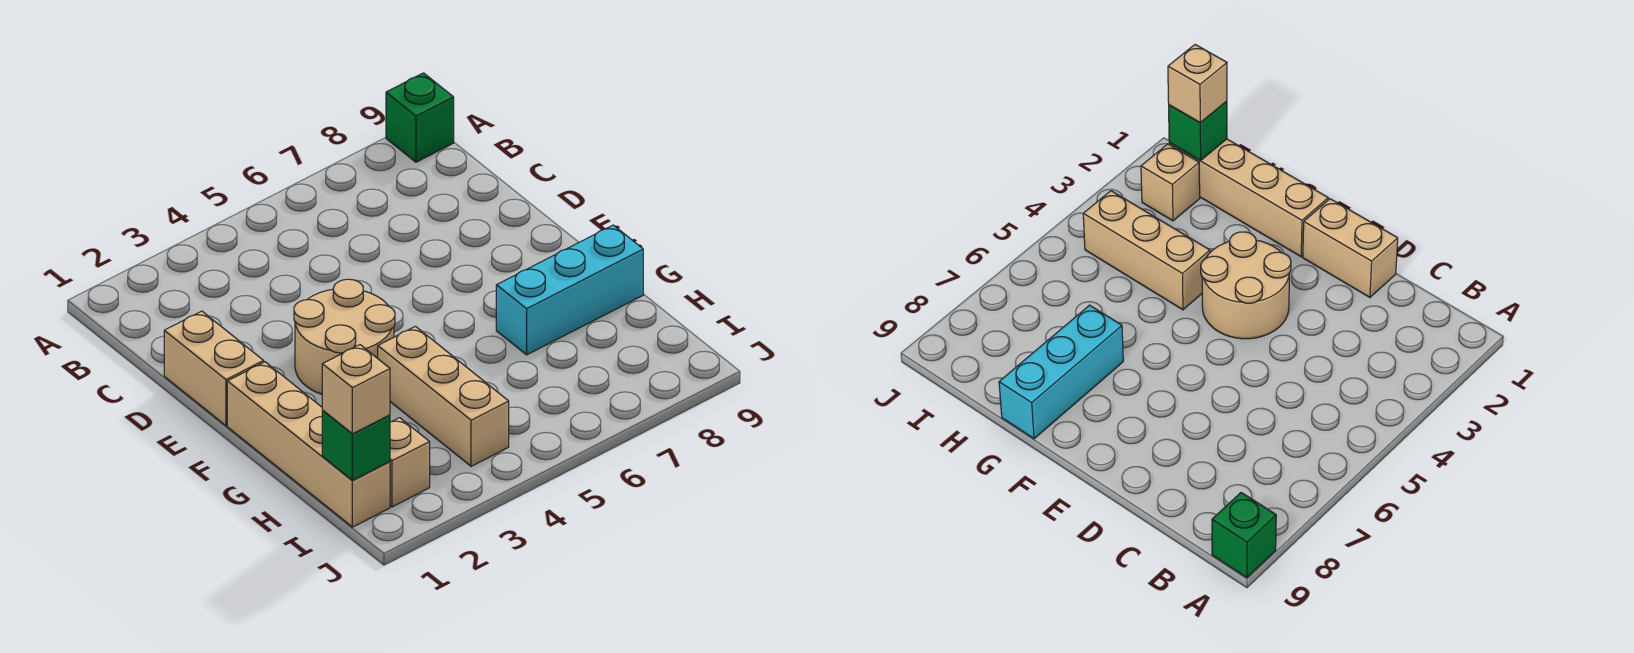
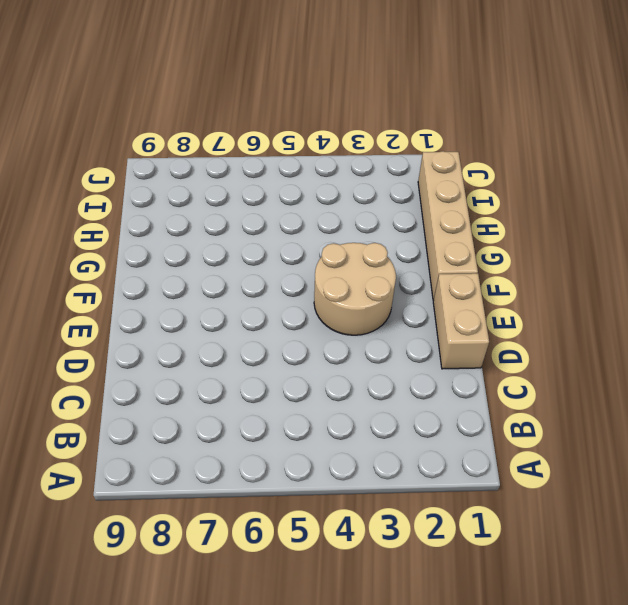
none -> green brick A9 level 1
none -> tan brick G4:I4 level 1

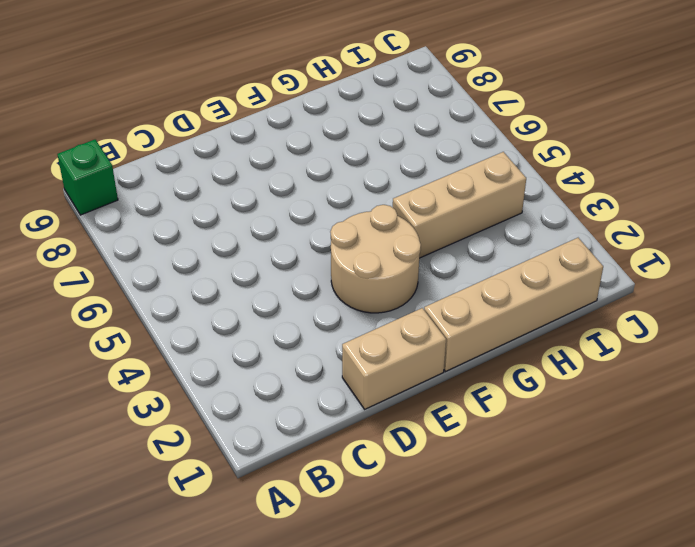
none -> cyan brick G7:G9 level 1
none -> tan brick I2 level 1

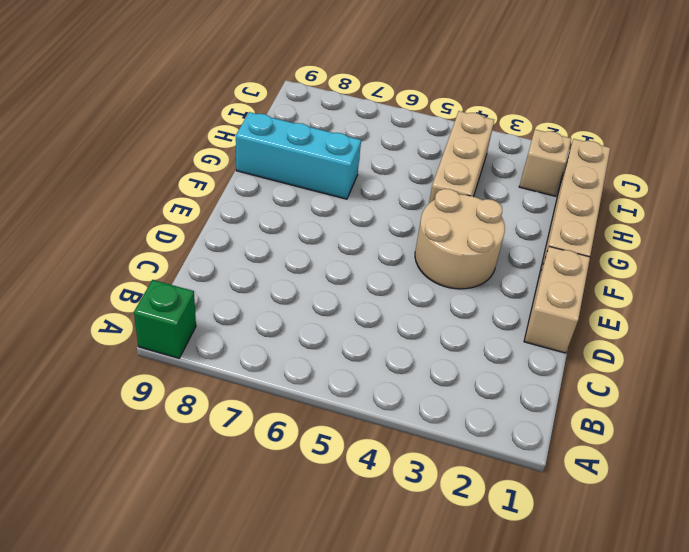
none -> green brick I1 level 2
none -> tan brick I1 level 3

